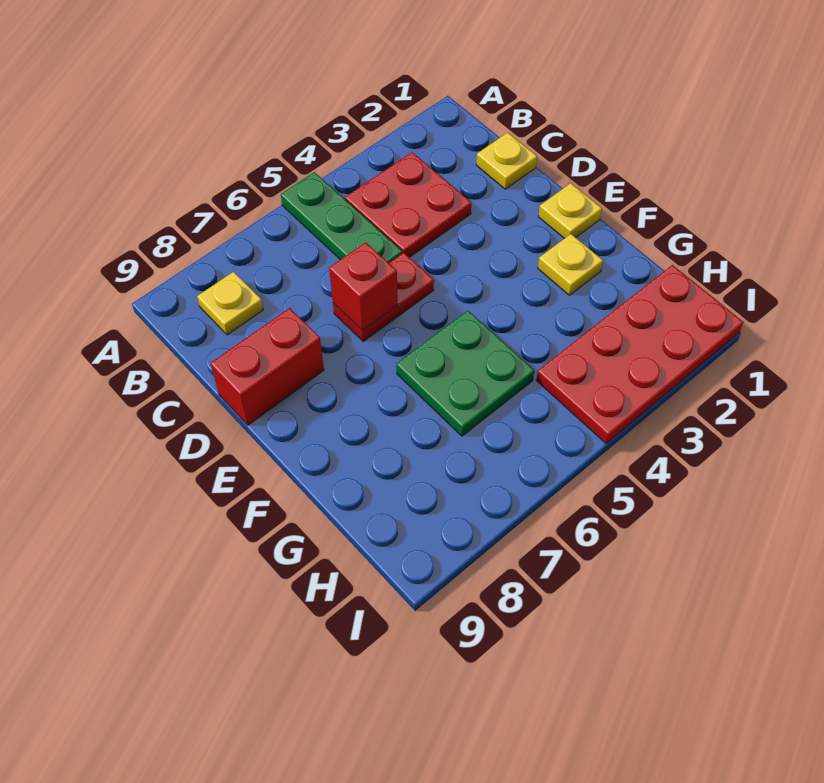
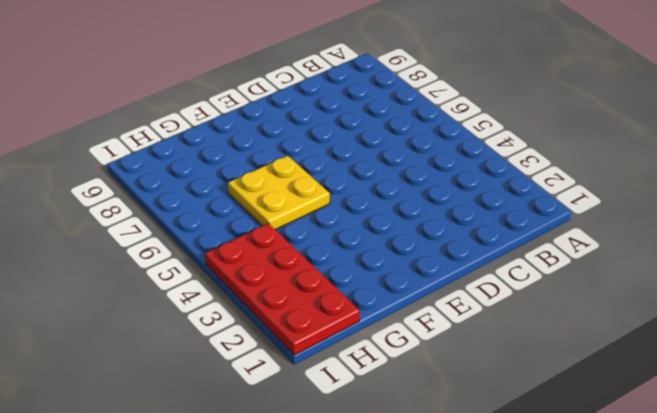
yellow plate F5:G6 level 1 -> green plate F5:G6 level 1
none -> green plate A5:C5 level 1
none -> red plate B3:C4 level 1

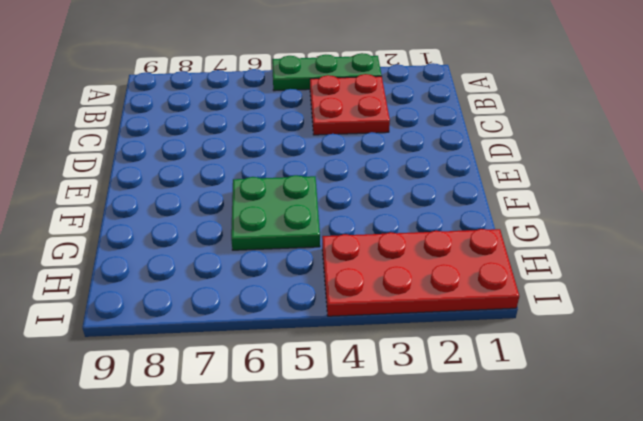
green plate A3:A5 level 1 -> green plate A5:C5 level 1
none -> yellow plate B8 level 1
none -> yellow plate C1 level 1

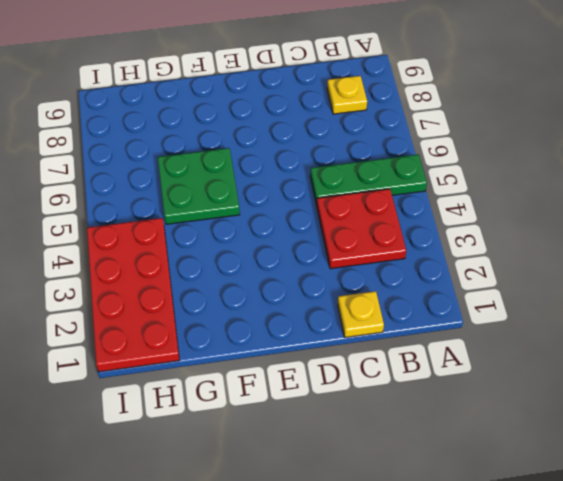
none -> red plate D5:D6 level 1
none -> red brick D8:D9 level 1

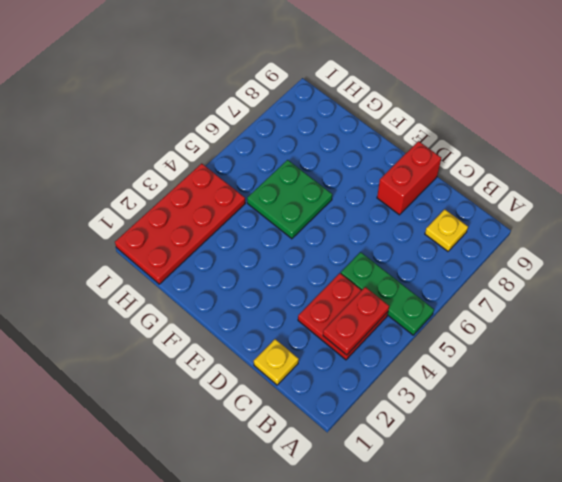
red plate B3:B4 level 2 -> red plate D5:D6 level 1
none -> yellow plate E1 level 1
none -> yellow plate F2 level 1

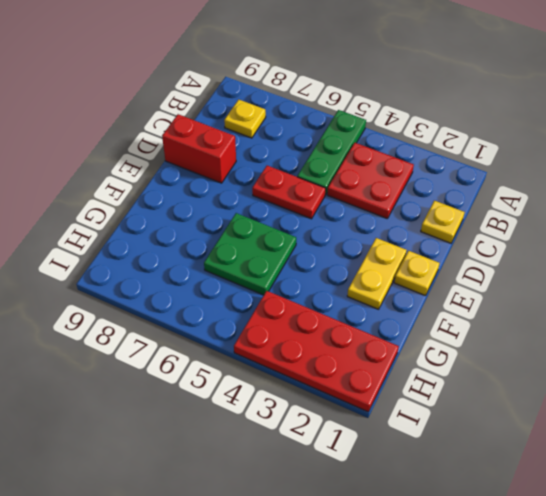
yellow plate E2:F2 level 1 -> yellow plate F2 level 1
none -> red brick D6 level 2

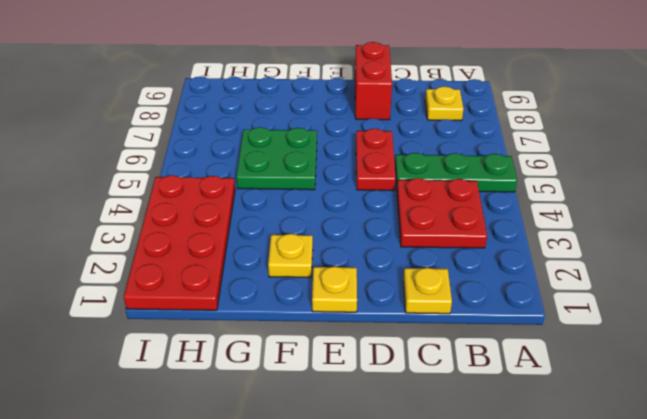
none -> red brick D6 level 2

